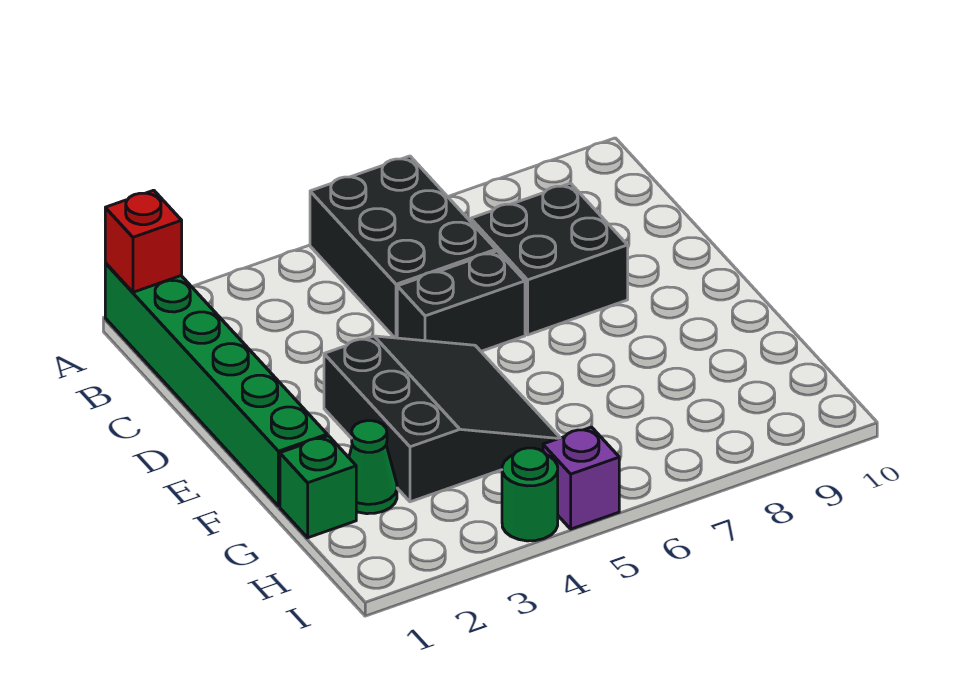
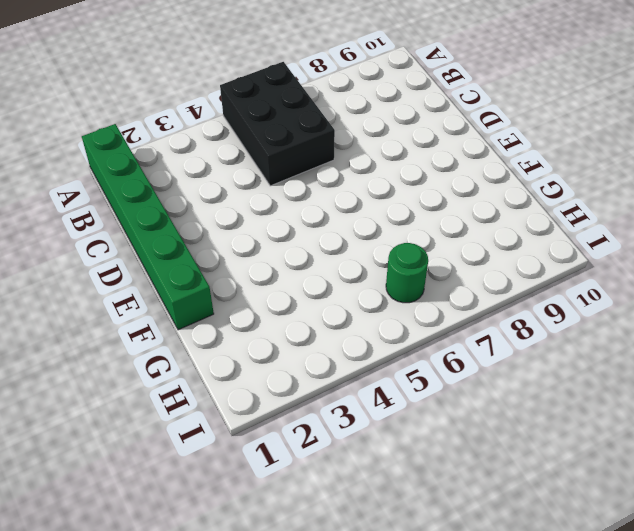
green round brick H6 level 1 -> green round brick I4 level 1
none -> black brick C7:D8 level 1
none -> black brick D5:D6 level 1

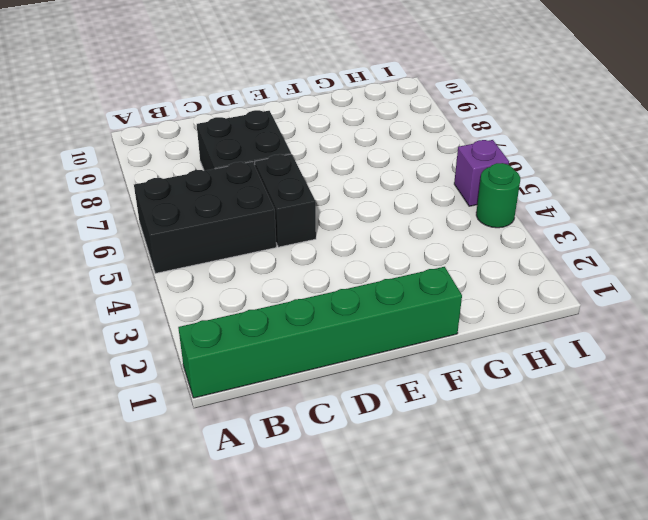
none -> black slope E3:G5 level 1 top 3
none -> green brick G1 level 1

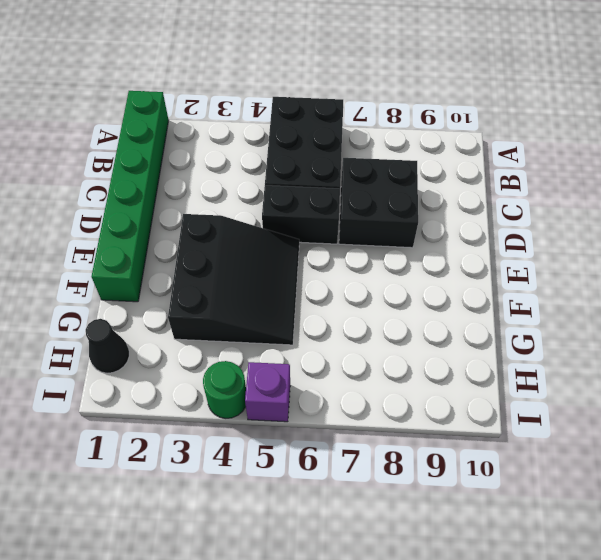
black cone H1 level 1 -> none
none -> green brick G1 level 1
none -> green cone G2 level 1

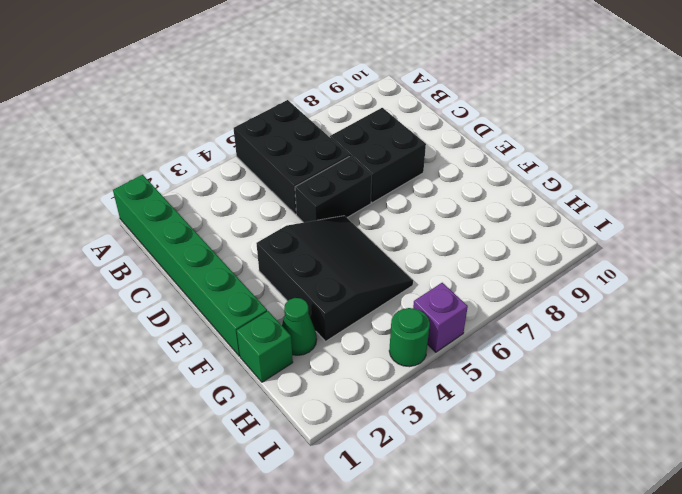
none -> red brick A1 level 2

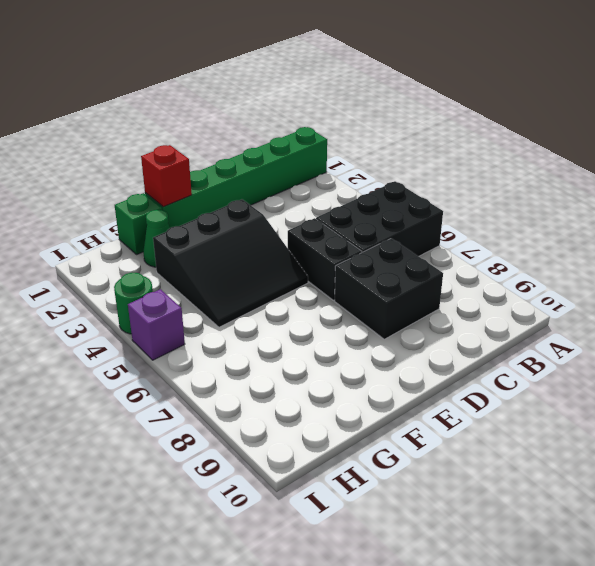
red brick F1 level 2 -> red brick A1 level 2

